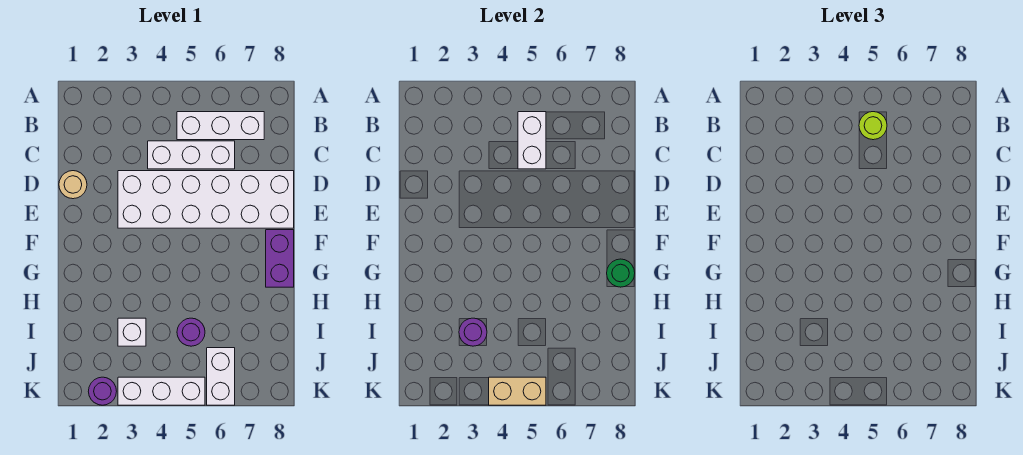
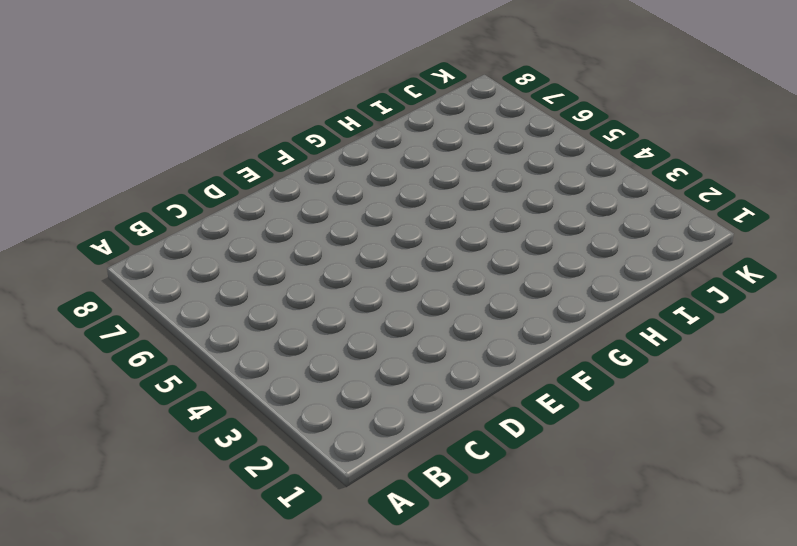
none -> white brick B5:B7 level 1
none -> white brick C4:C6 level 1
none -> tan round brick D1 level 1

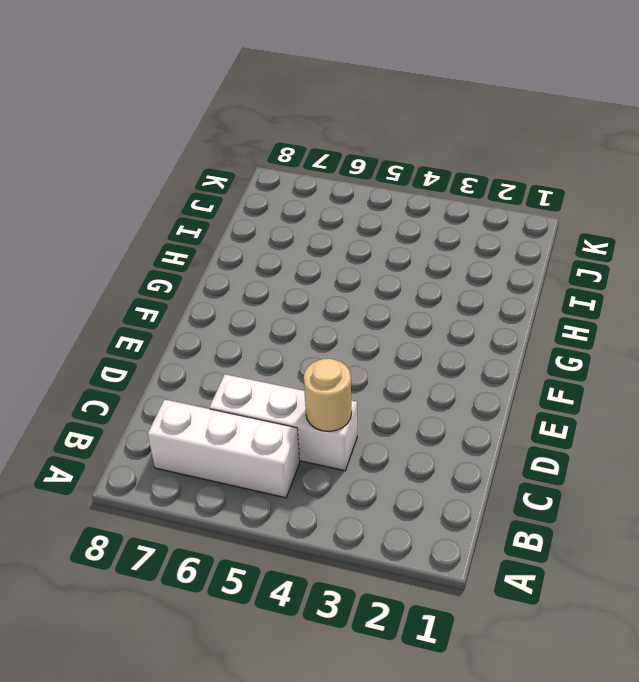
tan round brick C4 level 2 -> tan round brick D1 level 1
none -> white brick D3:E8 level 1
none -> purple brick F8:G8 level 1
none -> white brick I3 level 1

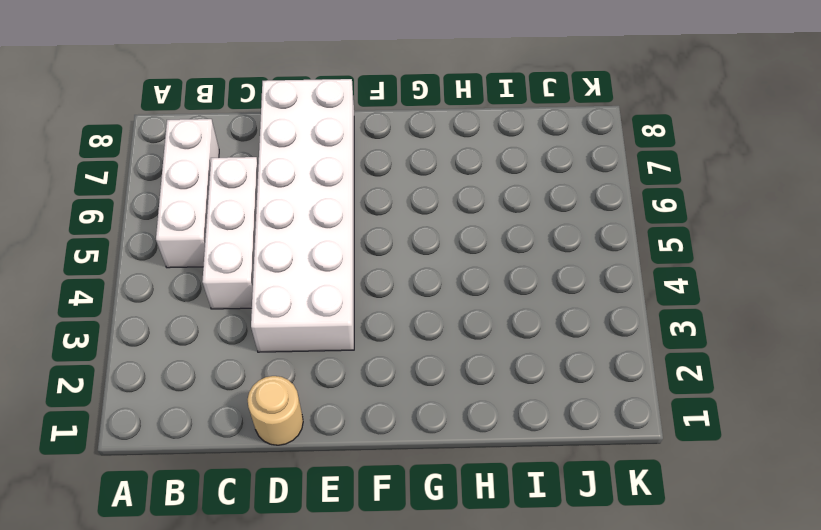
none -> purple brick F8:G8 level 1
none -> white brick I3 level 1
none -> purple round brick I5 level 1

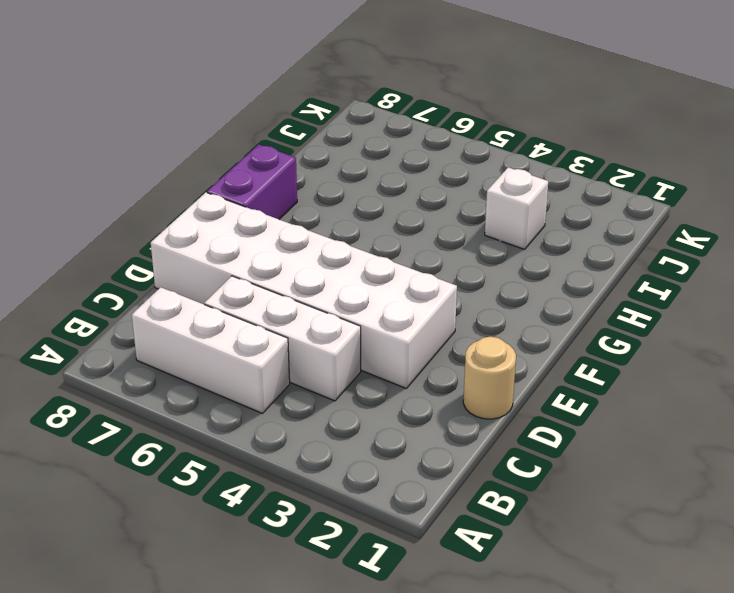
none -> purple round brick I5 level 1
none -> white brick J6:K6 level 1
none -> purple round brick K2 level 1

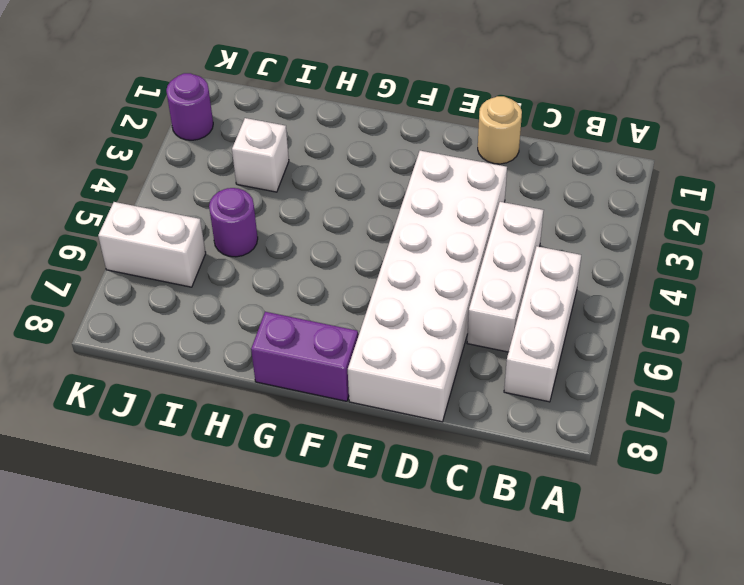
none -> white brick K3:K5 level 1
none -> white brick B5:C5 level 2
none -> green round brick G8 level 2

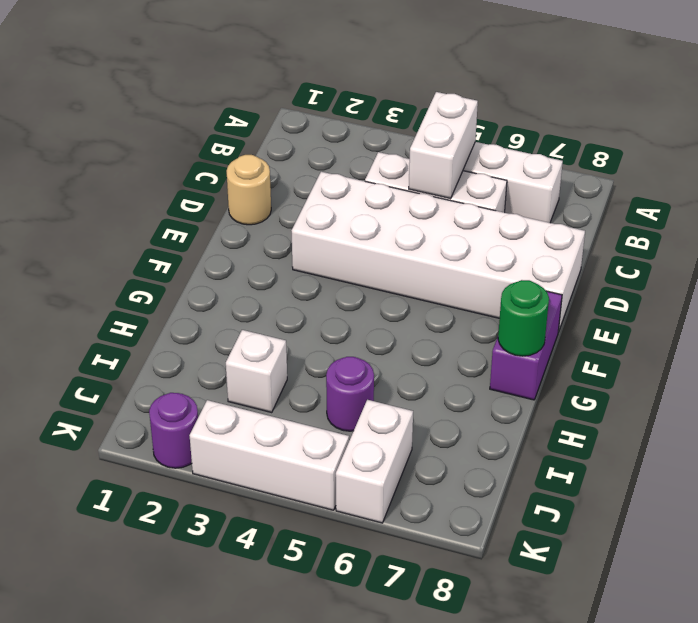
none -> purple round brick I3 level 2
none -> tan brick K4:K5 level 2
none -> lime round brick B5 level 3

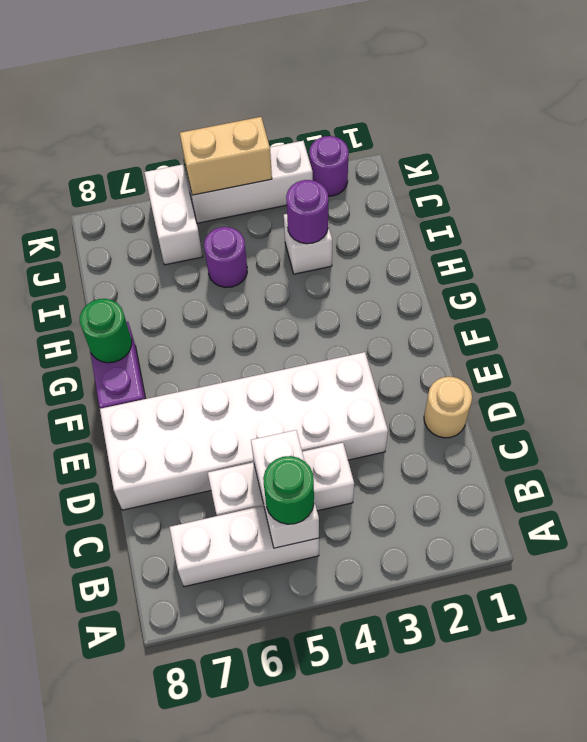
green round brick B5 level 3 -> lime round brick B5 level 3

